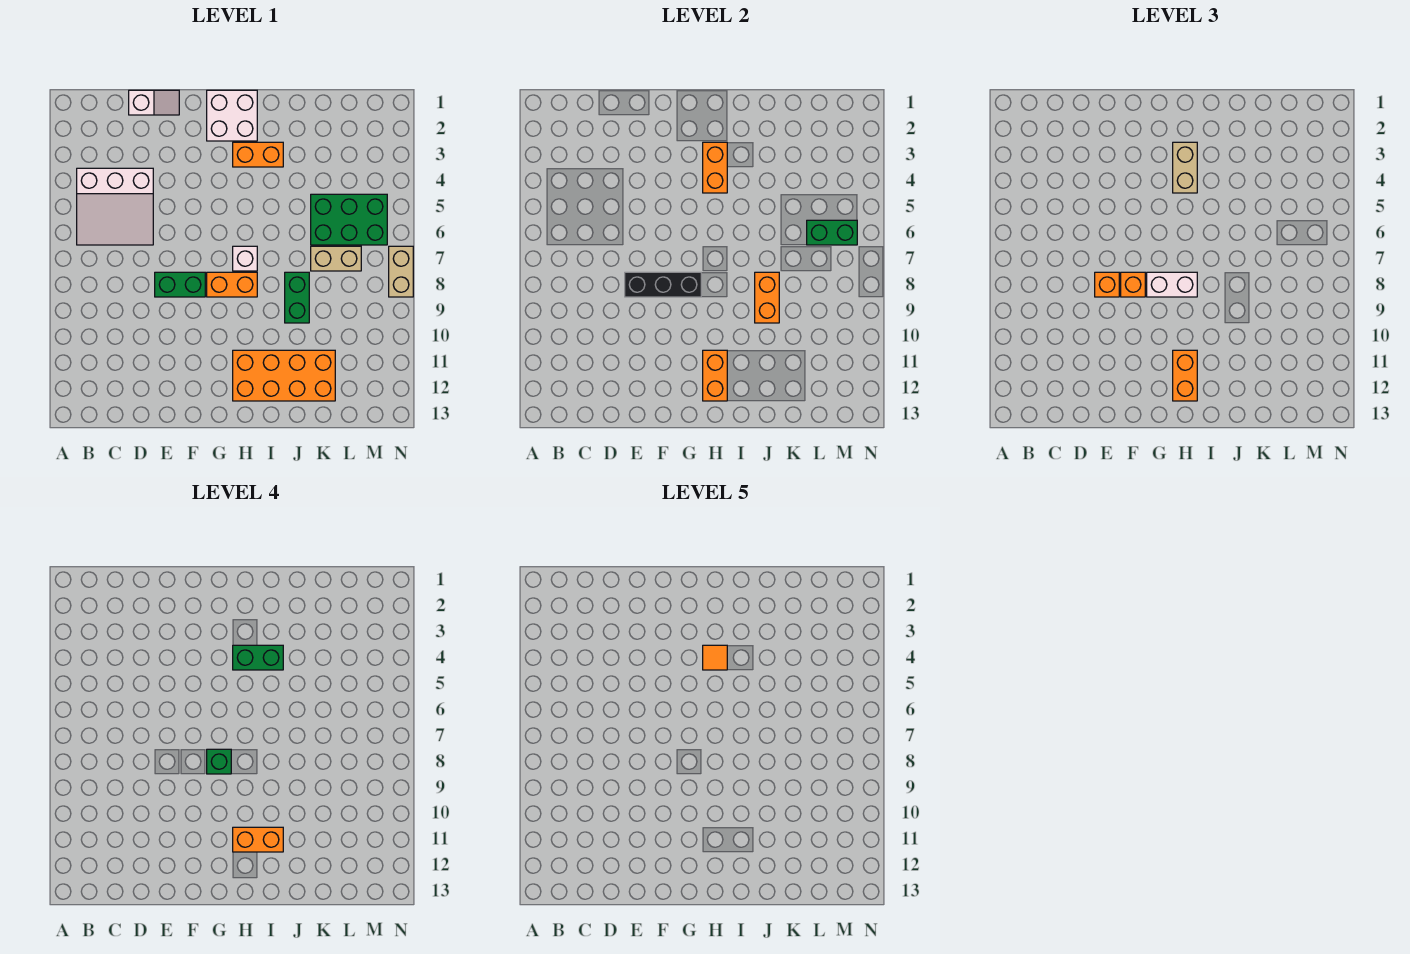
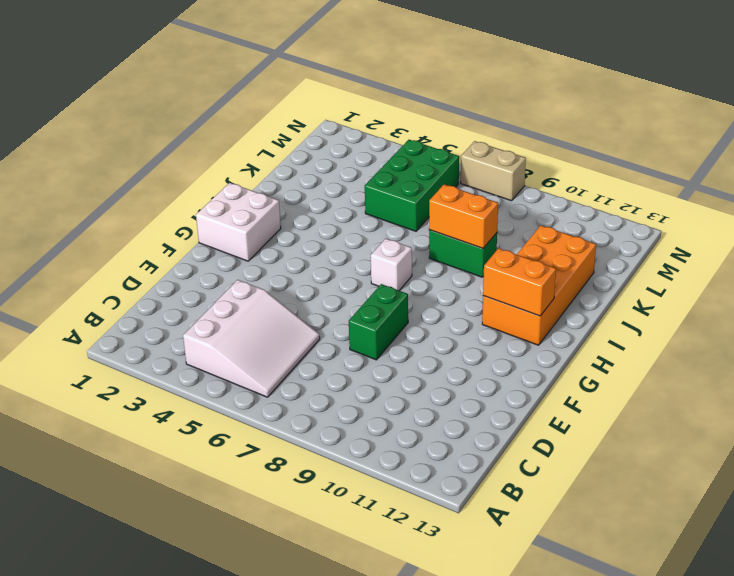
none -> white slope D1:E1 level 1 top D
none -> orange brick G8:H8 level 1
none -> orange brick H3:I3 level 1

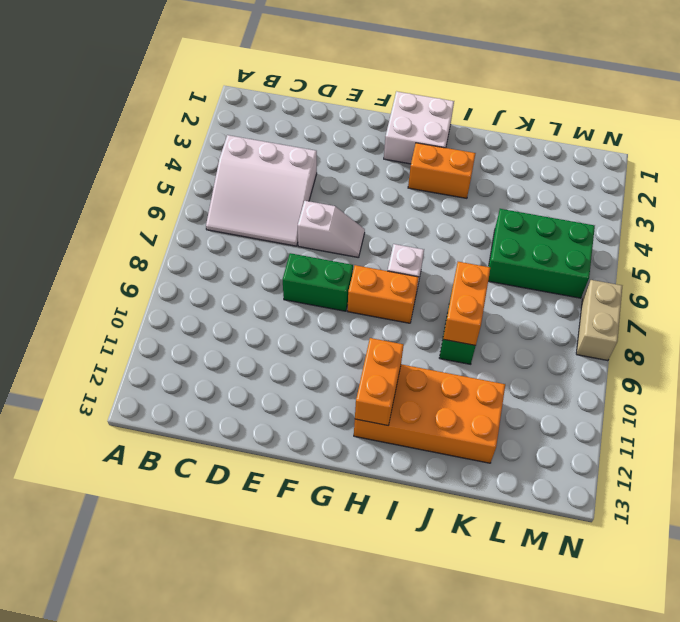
white slope E6:F6 level 1 top E -> white slope D1:E1 level 1 top D
none -> tan brick K7:L7 level 1
none -> black brick E8:G8 level 2
none -> orange brick H3:H4 level 2

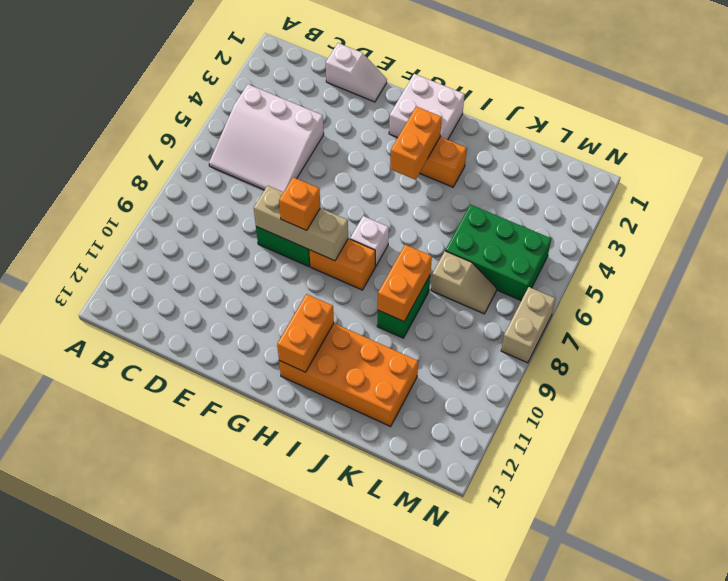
tan brick E8:G8 level 2 -> black brick E8:G8 level 2
tan slope K7:L7 level 1 top K -> tan brick K7:L7 level 1
none -> green brick L6:M6 level 2
none -> orange brick E8 level 3
none -> white brick G8:H8 level 3

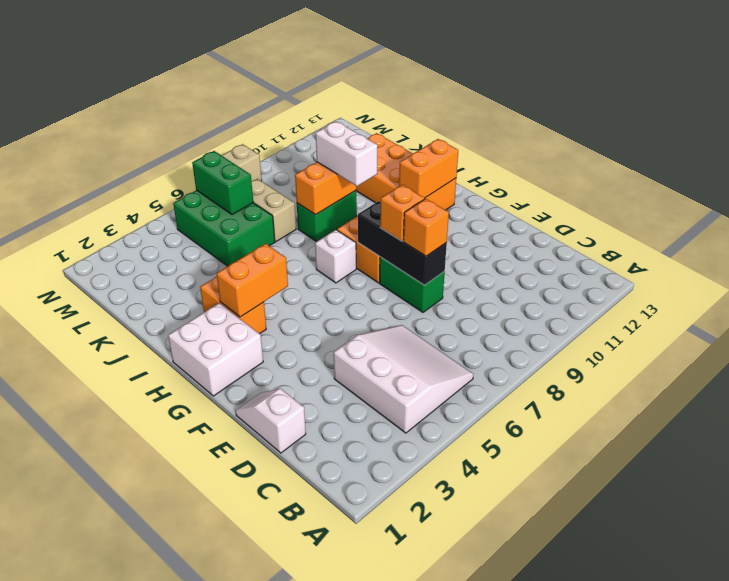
white brick I9:J9 level 3 -> white brick G8:H8 level 3
none -> tan brick H3:H4 level 3
none -> orange brick H11:H12 level 3
none -> green brick G8 level 4

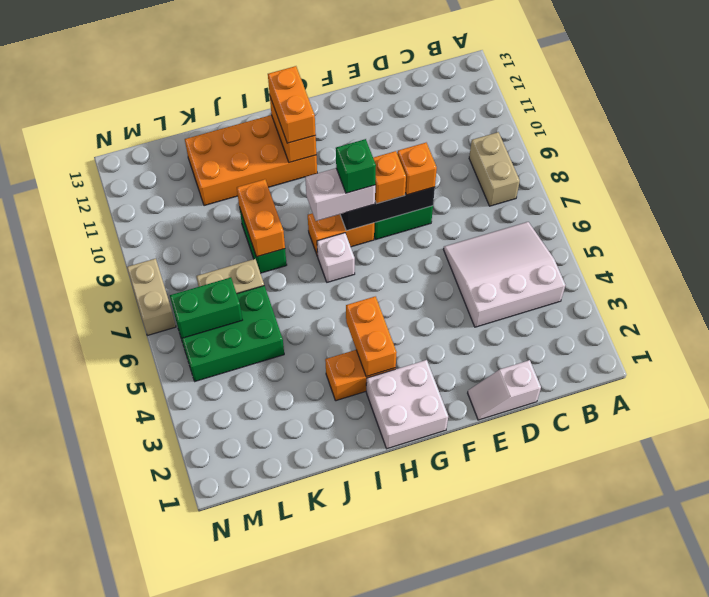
tan brick B8:B9 level 1 -> tan brick H3:H4 level 3
none -> green brick H4:I4 level 4
none -> orange brick H11:I11 level 4
none -> orange tile H4 level 5

